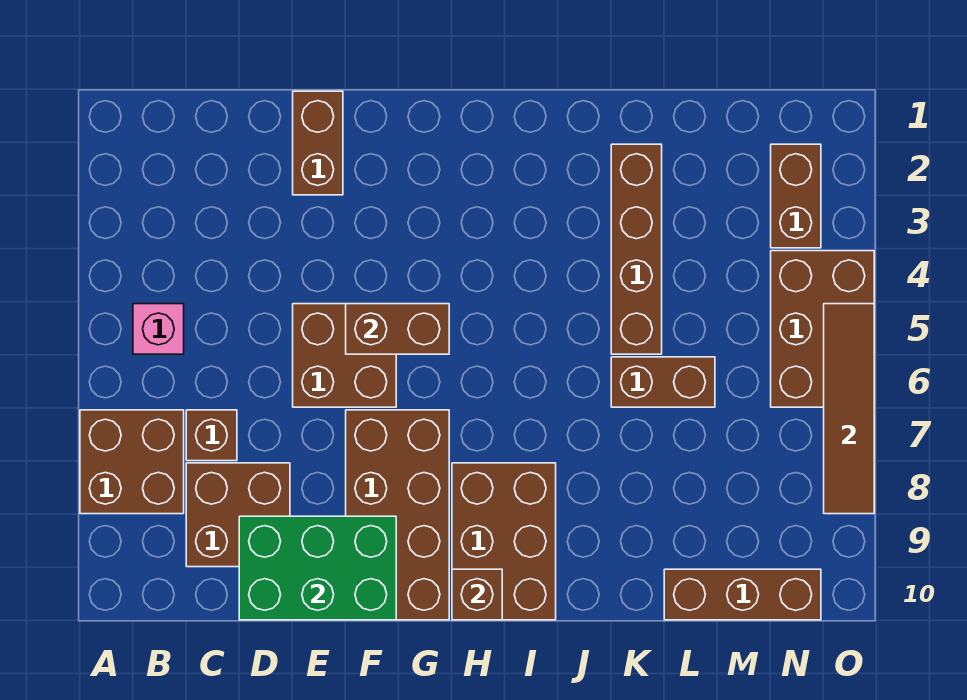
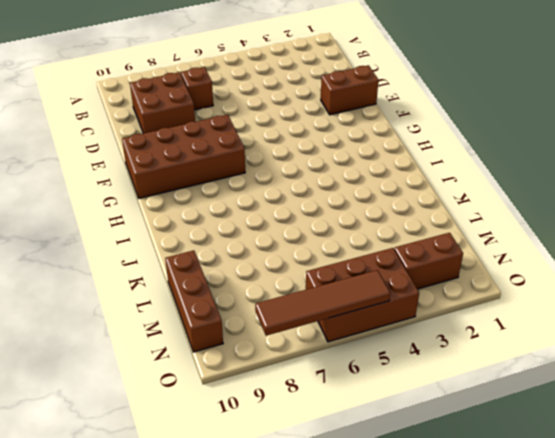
none -> brown brick A7:B8 level 1
none -> pink brick B5 level 1
none -> brown brick E5:F6 level 1

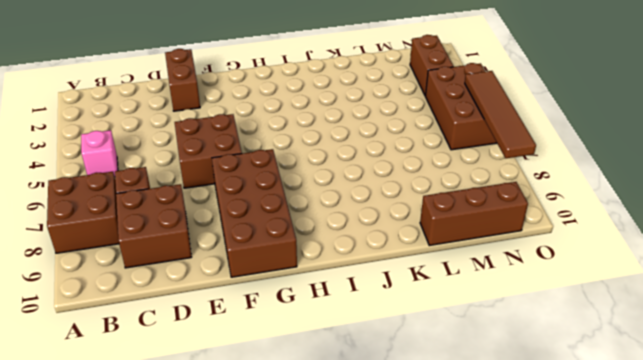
none -> brown brick H8:I10 level 1
none -> brown brick K2:K5 level 1
none -> brown brick K6:L6 level 1

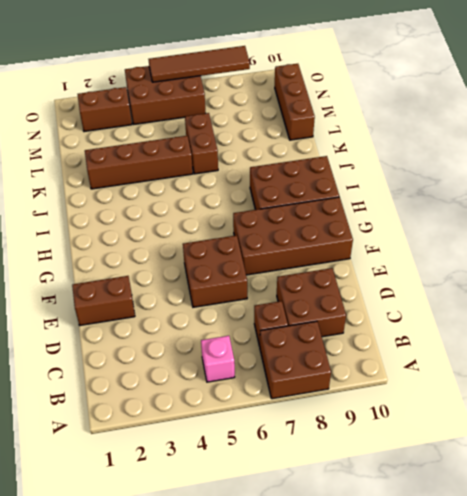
none -> green brick D9:F10 level 2
none -> brown brick F5:G5 level 2
none -> brown brick H10 level 2

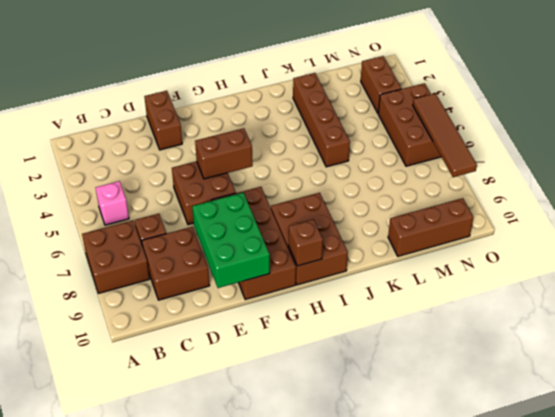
green brick E8:F10 level 2 -> green brick D9:F10 level 2
none -> brown brick K6:L6 level 1

